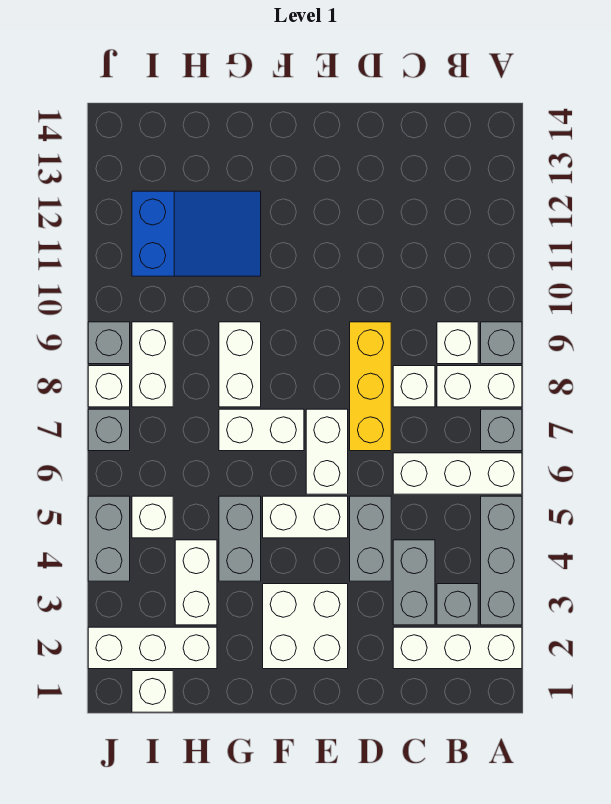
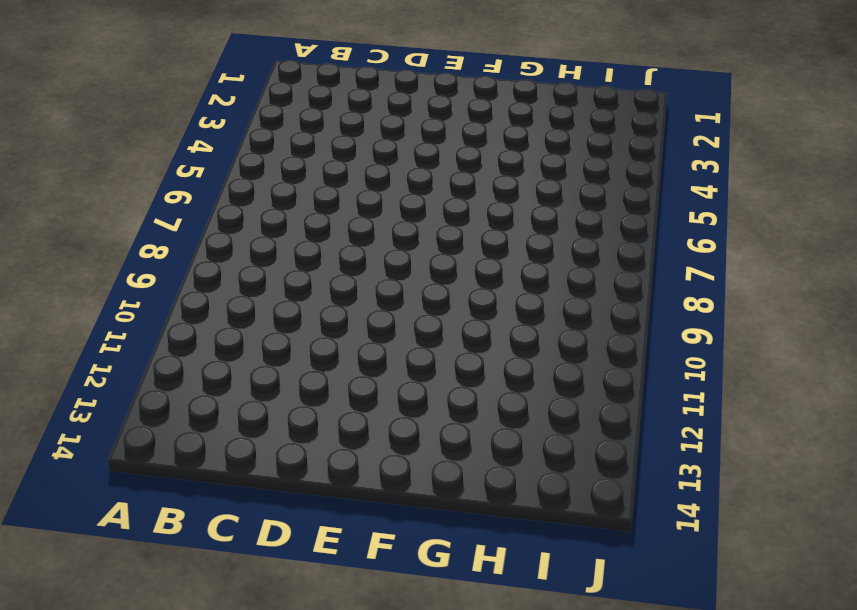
none -> white brick A2:C2 level 1
none -> grey brick A3:A5 level 1
none -> white brick A6:C6 level 1

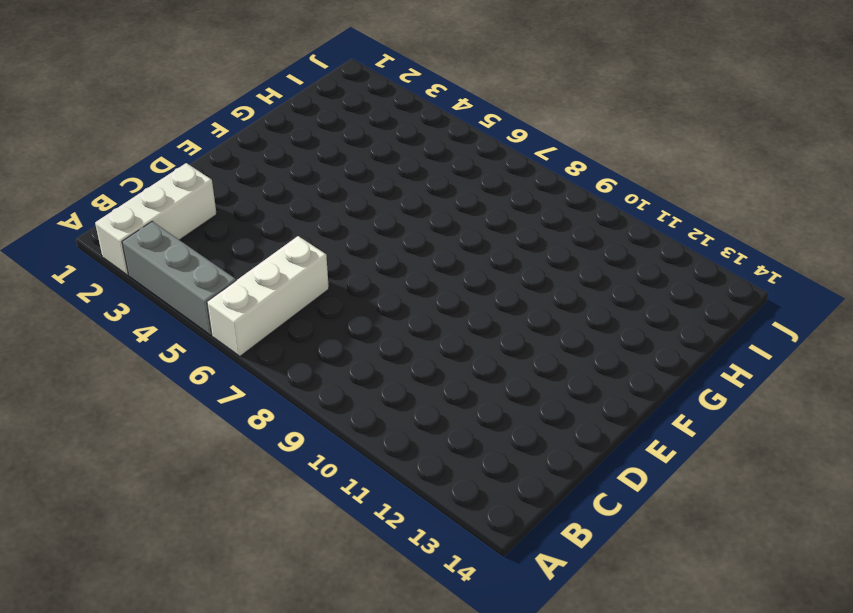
none -> grey brick A7 level 1
none -> white brick A8:B8 level 1
none -> grey brick A9 level 1

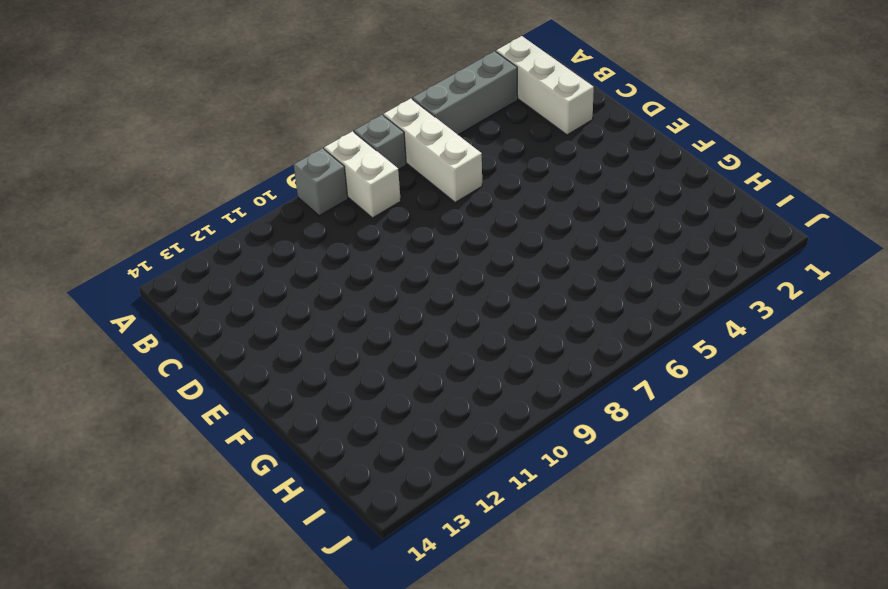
none -> grey brick B3 level 1
none -> white brick B9 level 1
none -> grey brick C3:C4 level 1

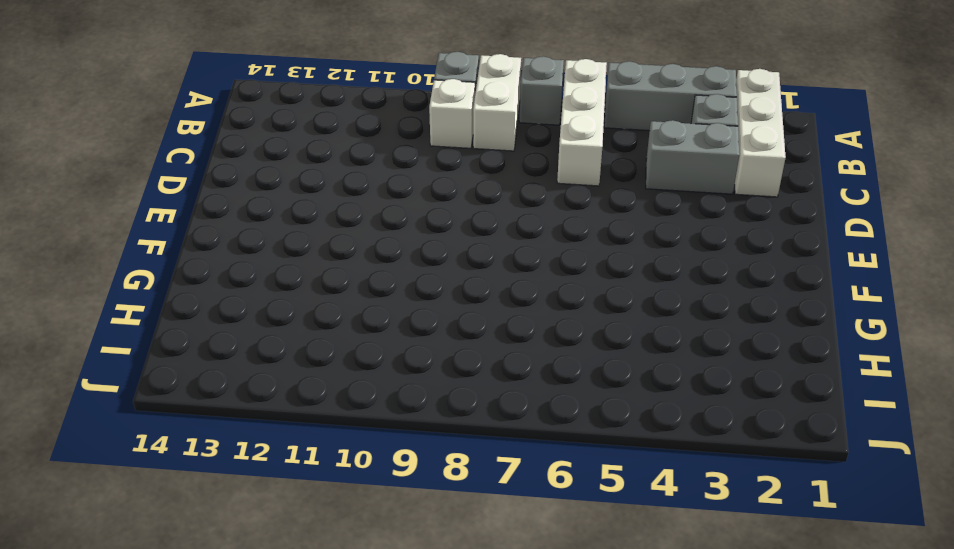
none -> white brick C8 level 1
none -> grey brick D4:D5 level 1
none -> yellow brick D7:D9 level 1

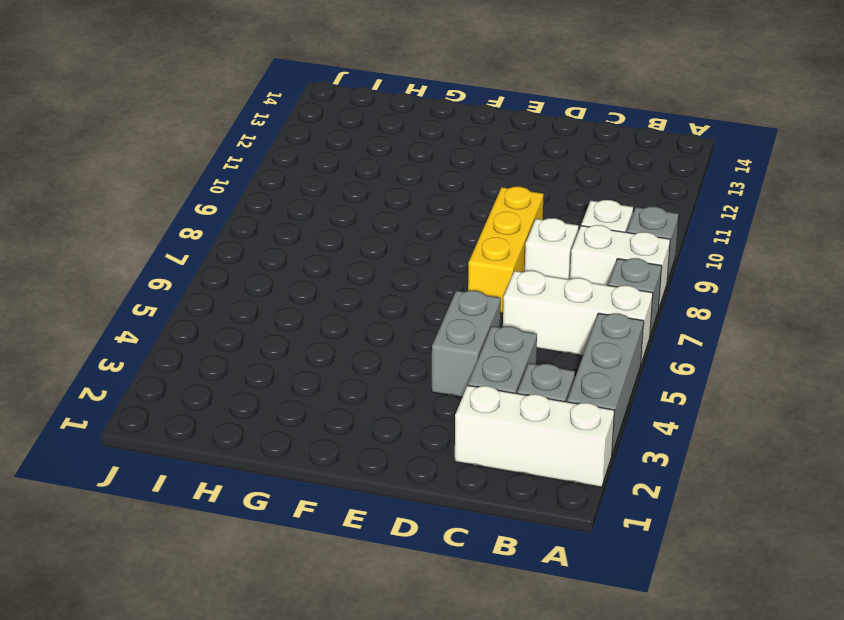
none -> white brick E2:F3 level 1
none -> white brick E5:F5 level 1
none -> white brick E6:E7 level 1

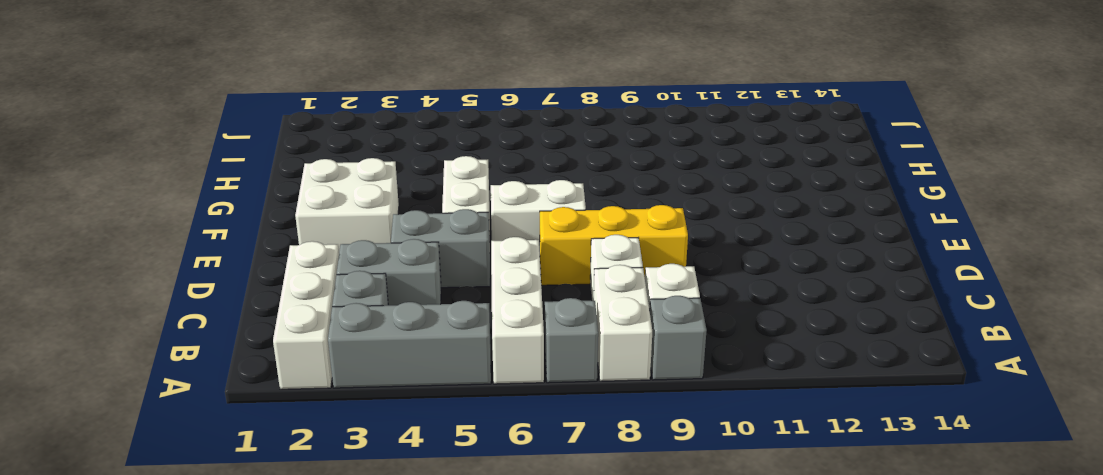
none -> white brick F7:G7 level 1
none -> grey brick G4:G5 level 1
none -> white brick G8:G9 level 1

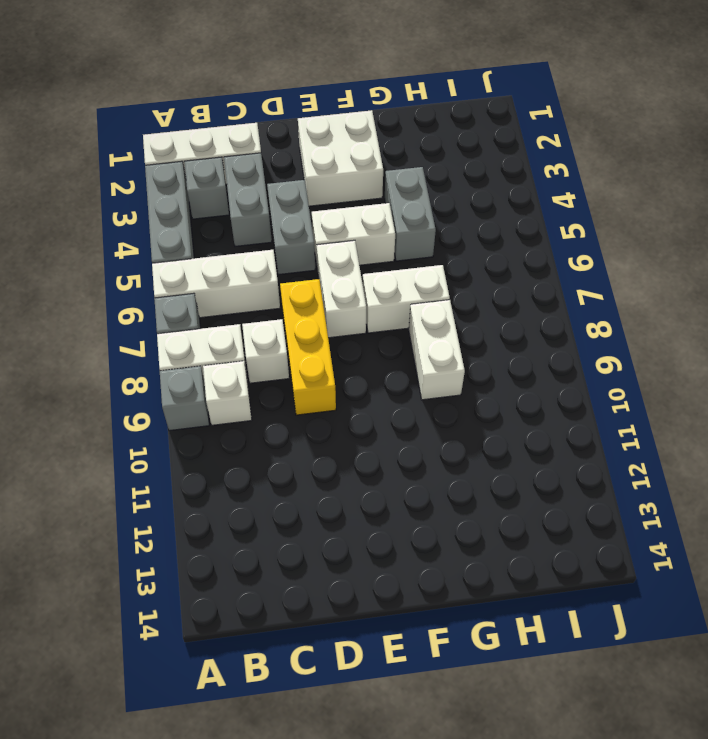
none -> blue slope G11:I12 level 1 top I
none -> white brick H2:J2 level 1
none -> white brick H3:H4 level 1

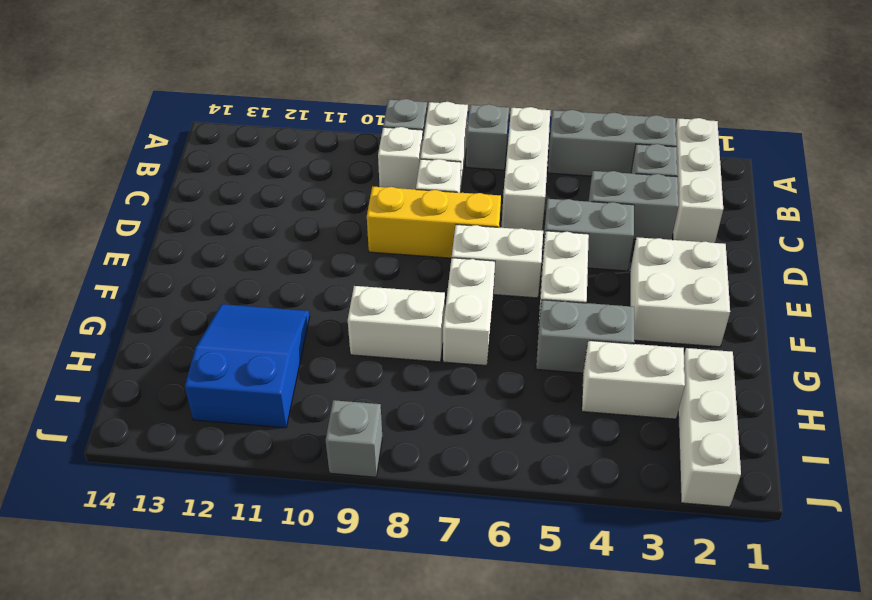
none -> white brick I1 level 1
none -> white brick I5 level 1
none -> white brick I8:I9 level 1

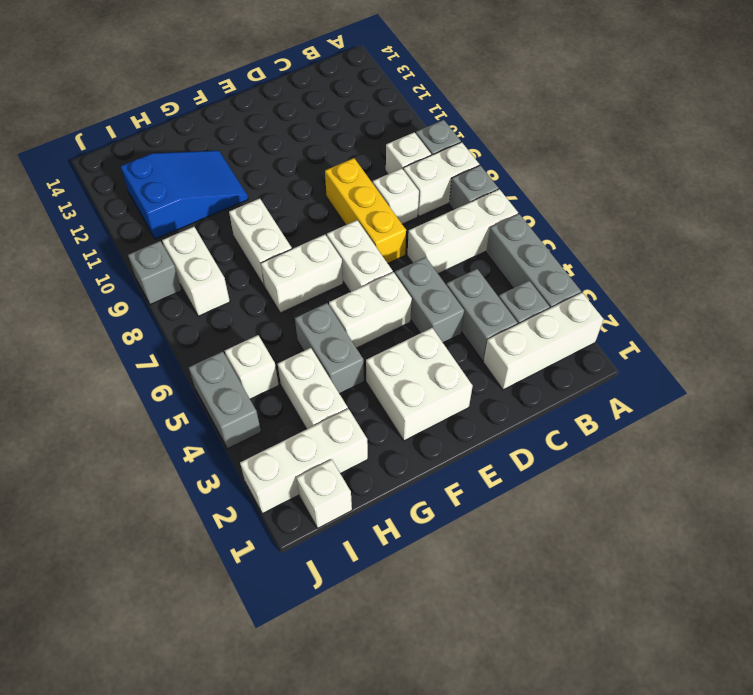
none -> grey brick J7 level 1
none -> white brick J8 level 1

